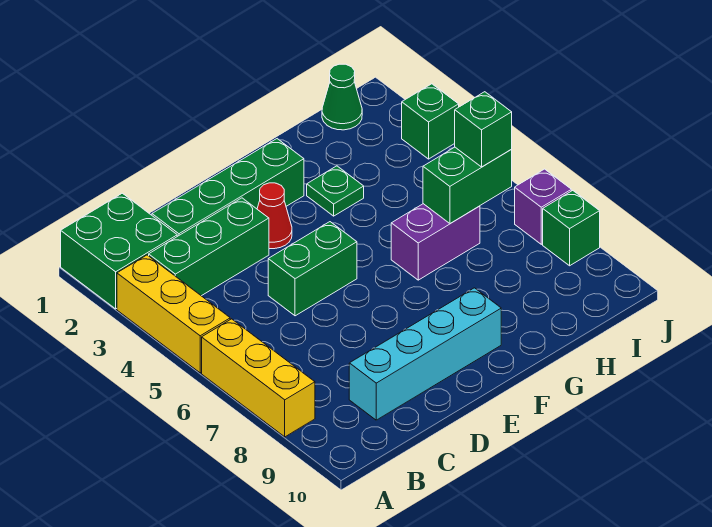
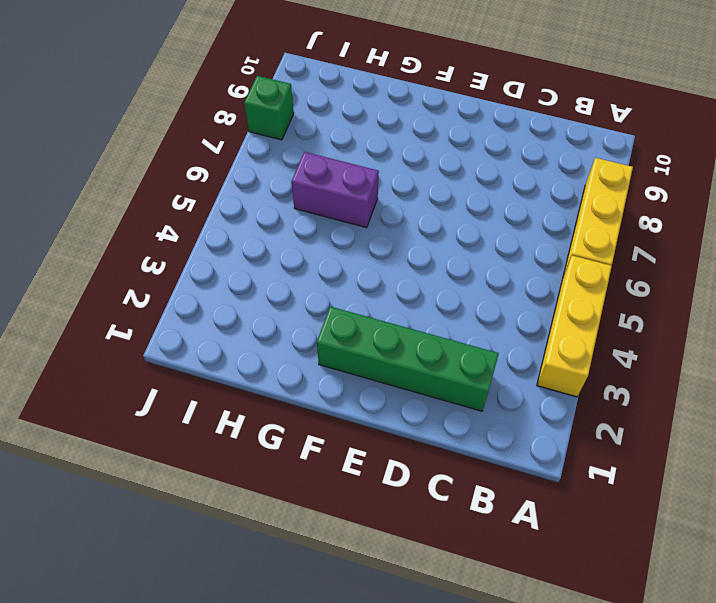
none -> green brick A1:B2 level 1
none -> green brick B3:D3 level 1
none -> cyan brick C9:F9 level 1

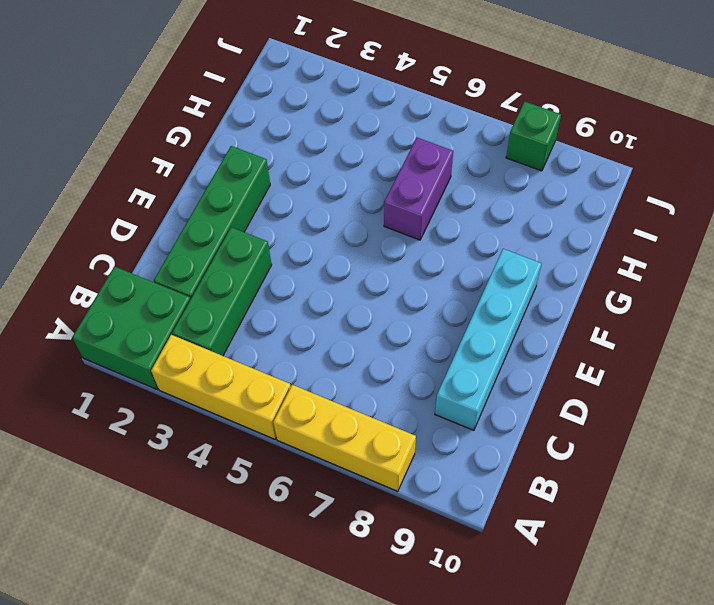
none -> green brick D5:E5 level 1
none -> red cone E3 level 1
none -> green plate G3 level 1

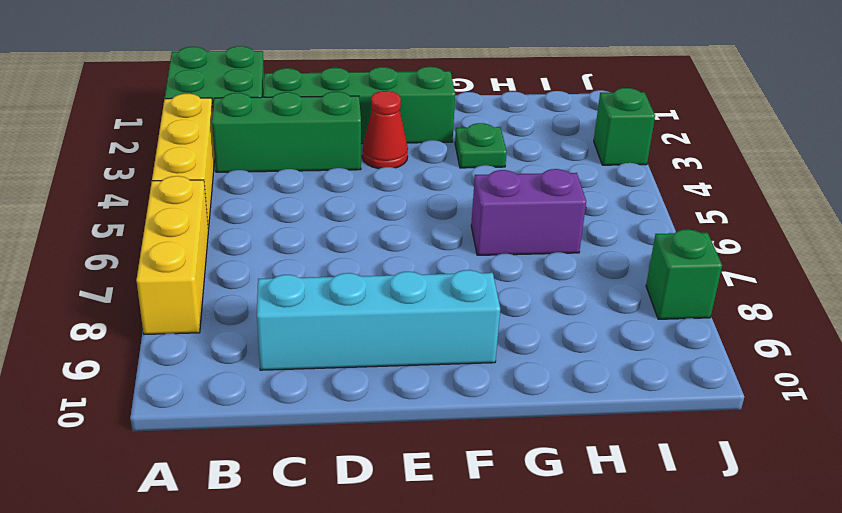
none -> green brick D5:E5 level 1
none -> green cone I1 level 1
none -> purple brick J7 level 1

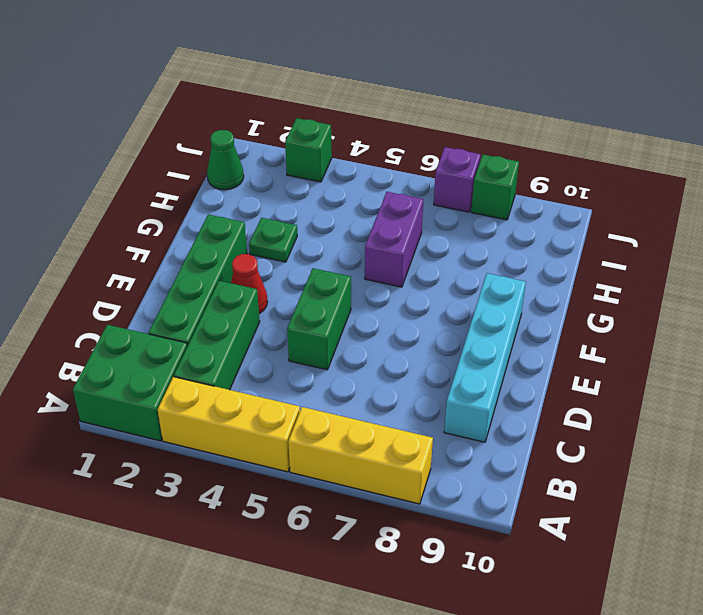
none -> green brick H6:I6 level 2
none -> green brick I6 level 3

